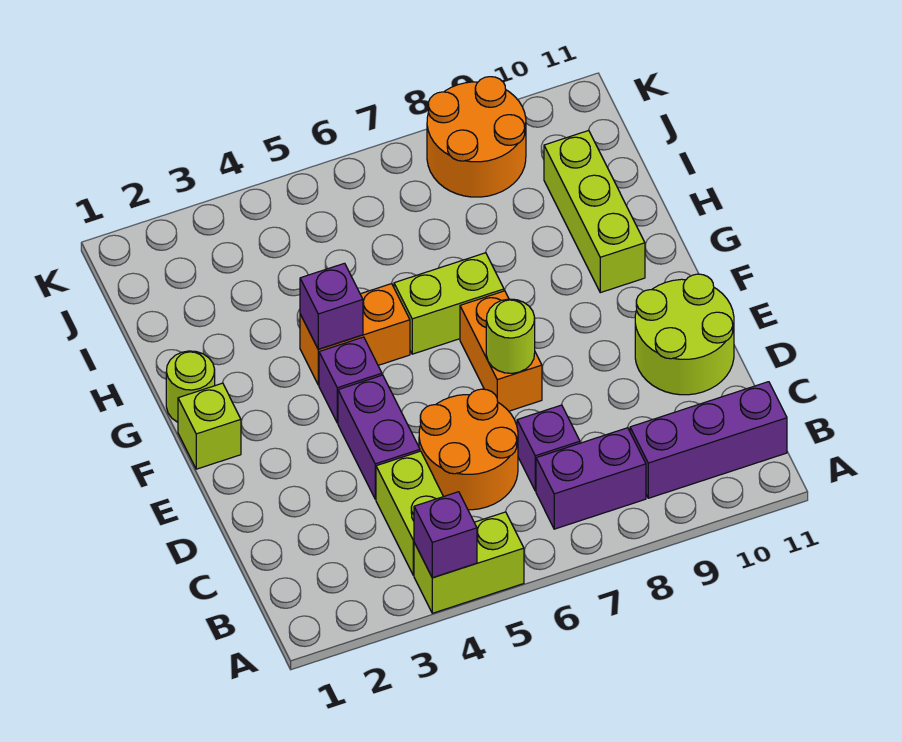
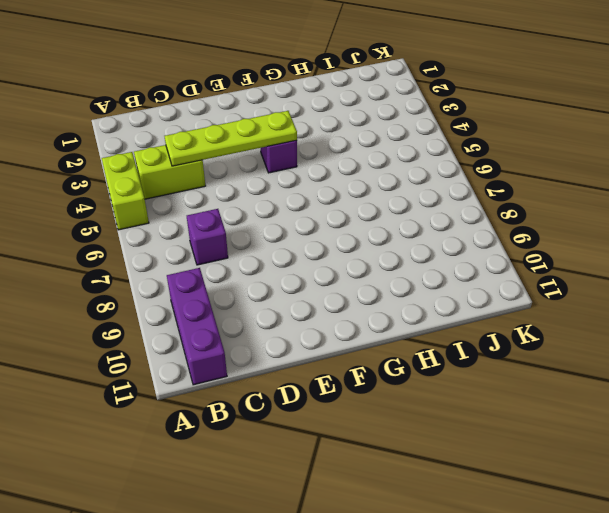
lime plate C4:F4 level 2 -> none
none -> purple brick B7:B8 level 1
none -> orange round brick C5:D6 level 1
none -> purple brick D4:E4 level 1

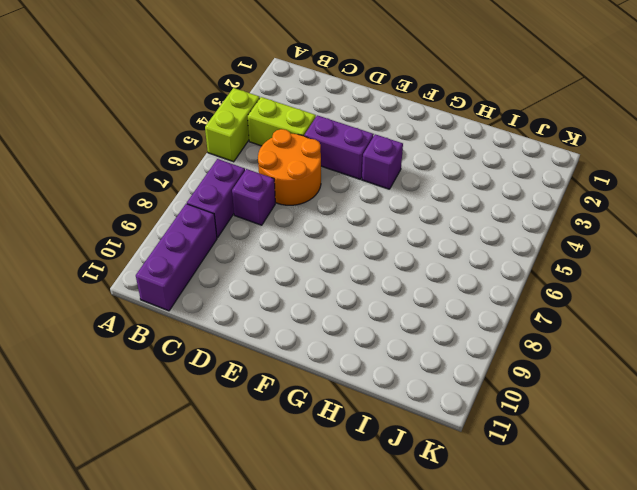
none -> lime round brick D10:E11 level 1
none -> orange brick E7:F7 level 1
none -> lime brick F1 level 1

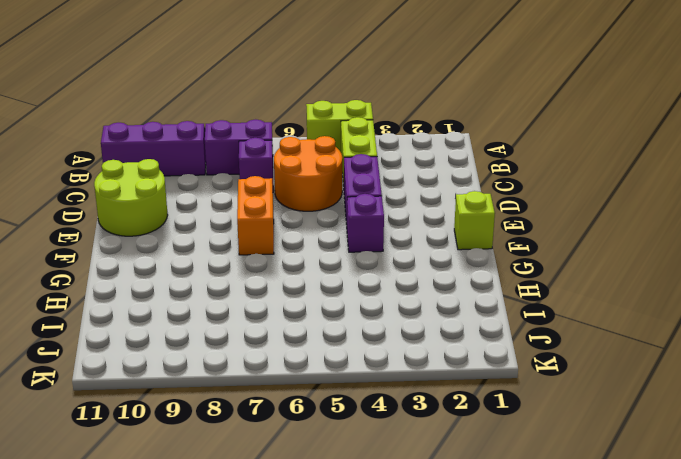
none -> lime round brick G1 level 1
none -> orange brick G4:G5 level 1
none -> lime brick G6:G7 level 1

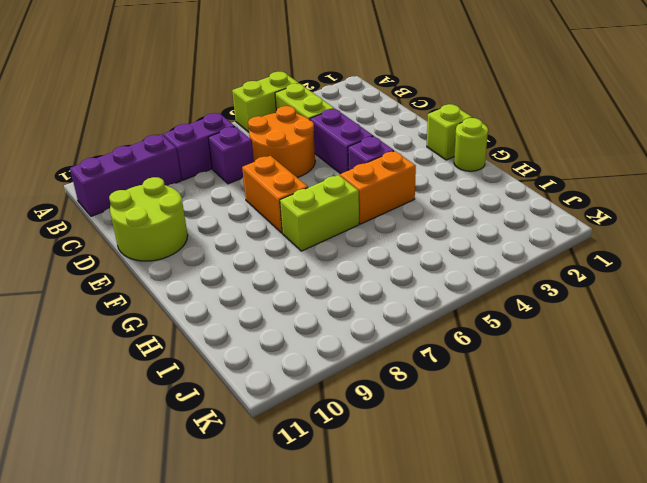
none -> lime brick G10:I10 level 1
none -> orange round brick J8:K9 level 1
none -> purple brick A4 level 2

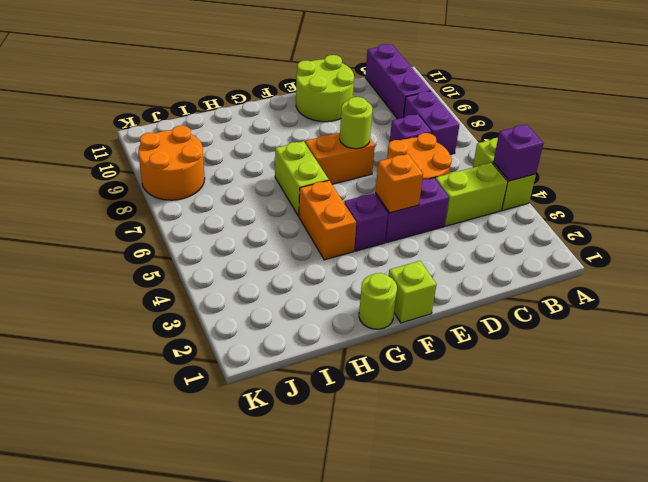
orange brick E4 level 2 -> none
none -> lime brick G10:I10 level 1
none -> purple brick G4 level 2

